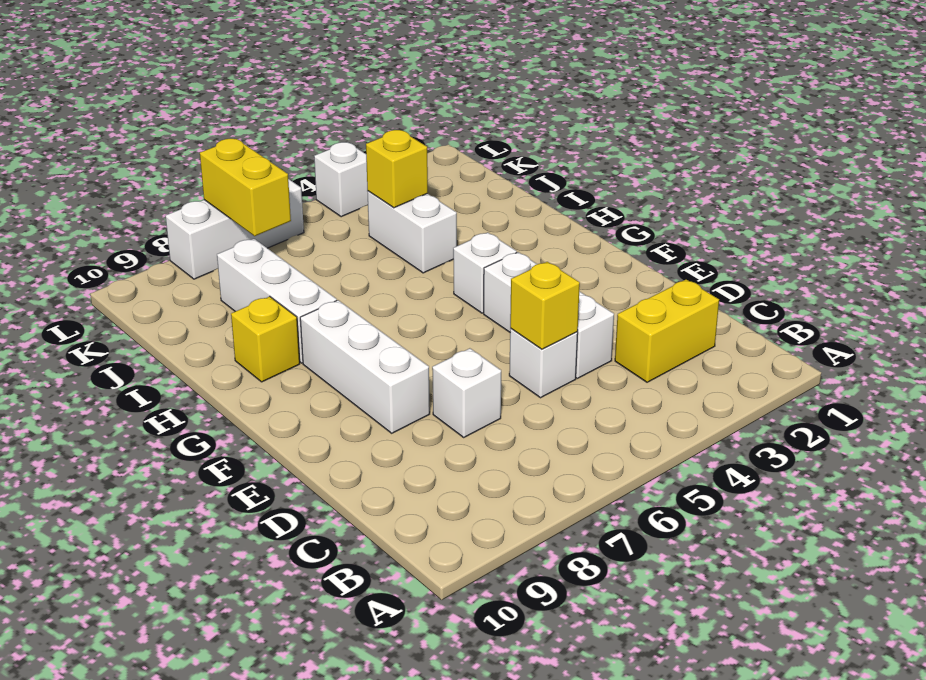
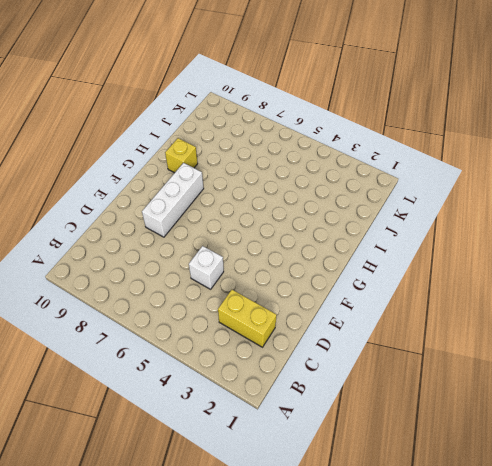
none -> white brick D4:F4 level 1
none -> white brick D7 level 1
none -> white brick G4 level 1

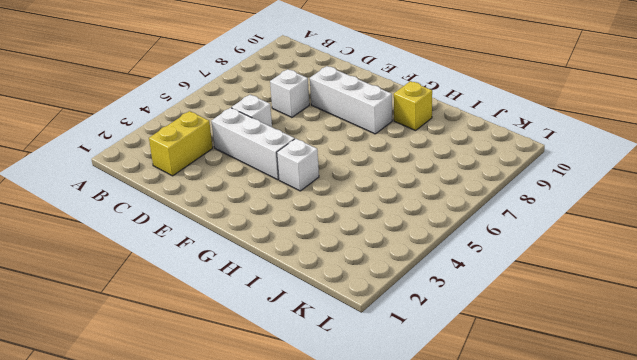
none -> white brick H8:J8 level 1
none -> white brick I4:J4 level 1
none -> white brick L4 level 1

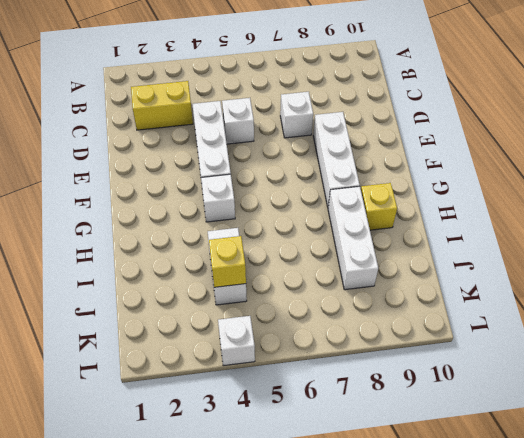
none -> white brick L6:L8 level 1
none -> yellow brick D5 level 2
none -> yellow brick K7:L7 level 2

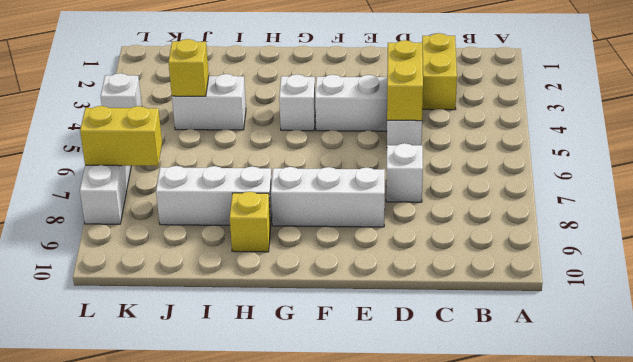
yellow brick D4:D5 level 2 -> yellow brick D5 level 2

